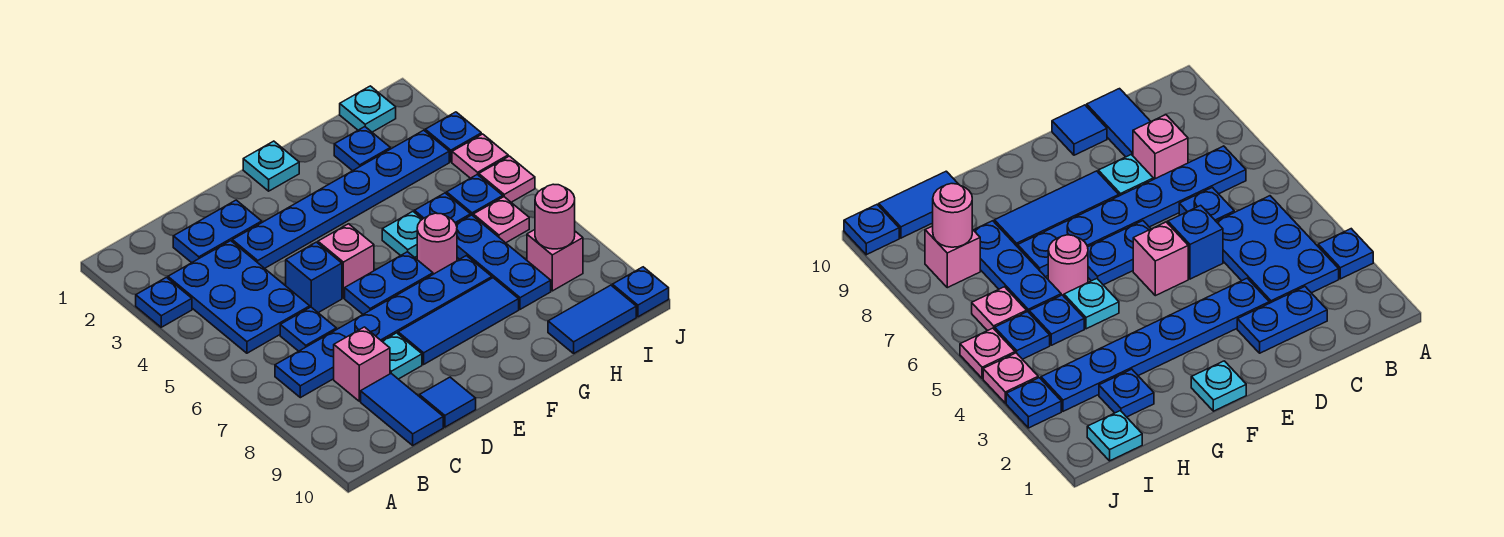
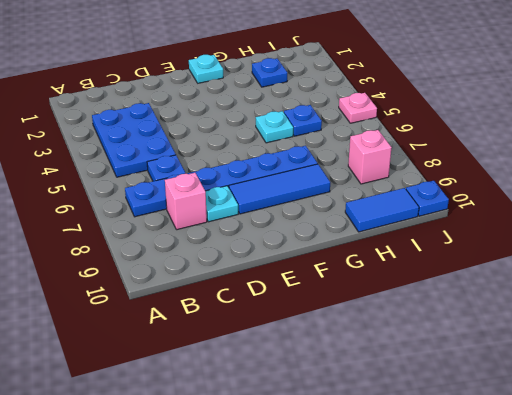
none -> blue plate A3 level 1
none -> blue plate C2:D2 level 1
none -> blue tile C9:C10 level 1
none -> blue plate D3:I3 level 1

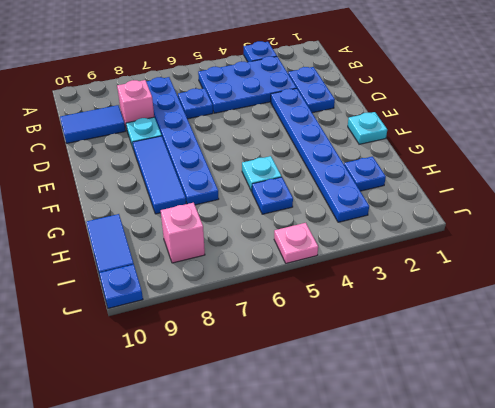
none -> blue brick D5 level 1
none -> blue tile D10 level 1
none -> pink brick E5 level 1
none -> blue plate E6:F6 level 1

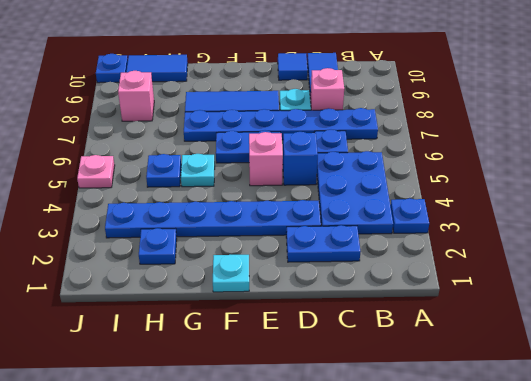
none -> pink round brick G6 level 1
none -> blue plate H6:H8 level 1
none -> cyan plate I1 level 1
none -> blue plate I5 level 1

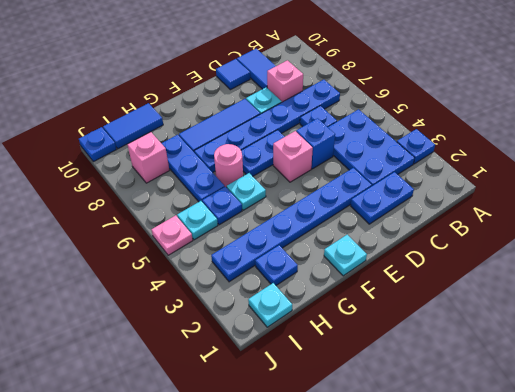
cyan plate I5 level 1 -> blue plate I5 level 1
none -> pink plate I6 level 1
none -> blue plate J3 level 1
none -> pink plate J4 level 1
none -> pink round brick I8 level 2

